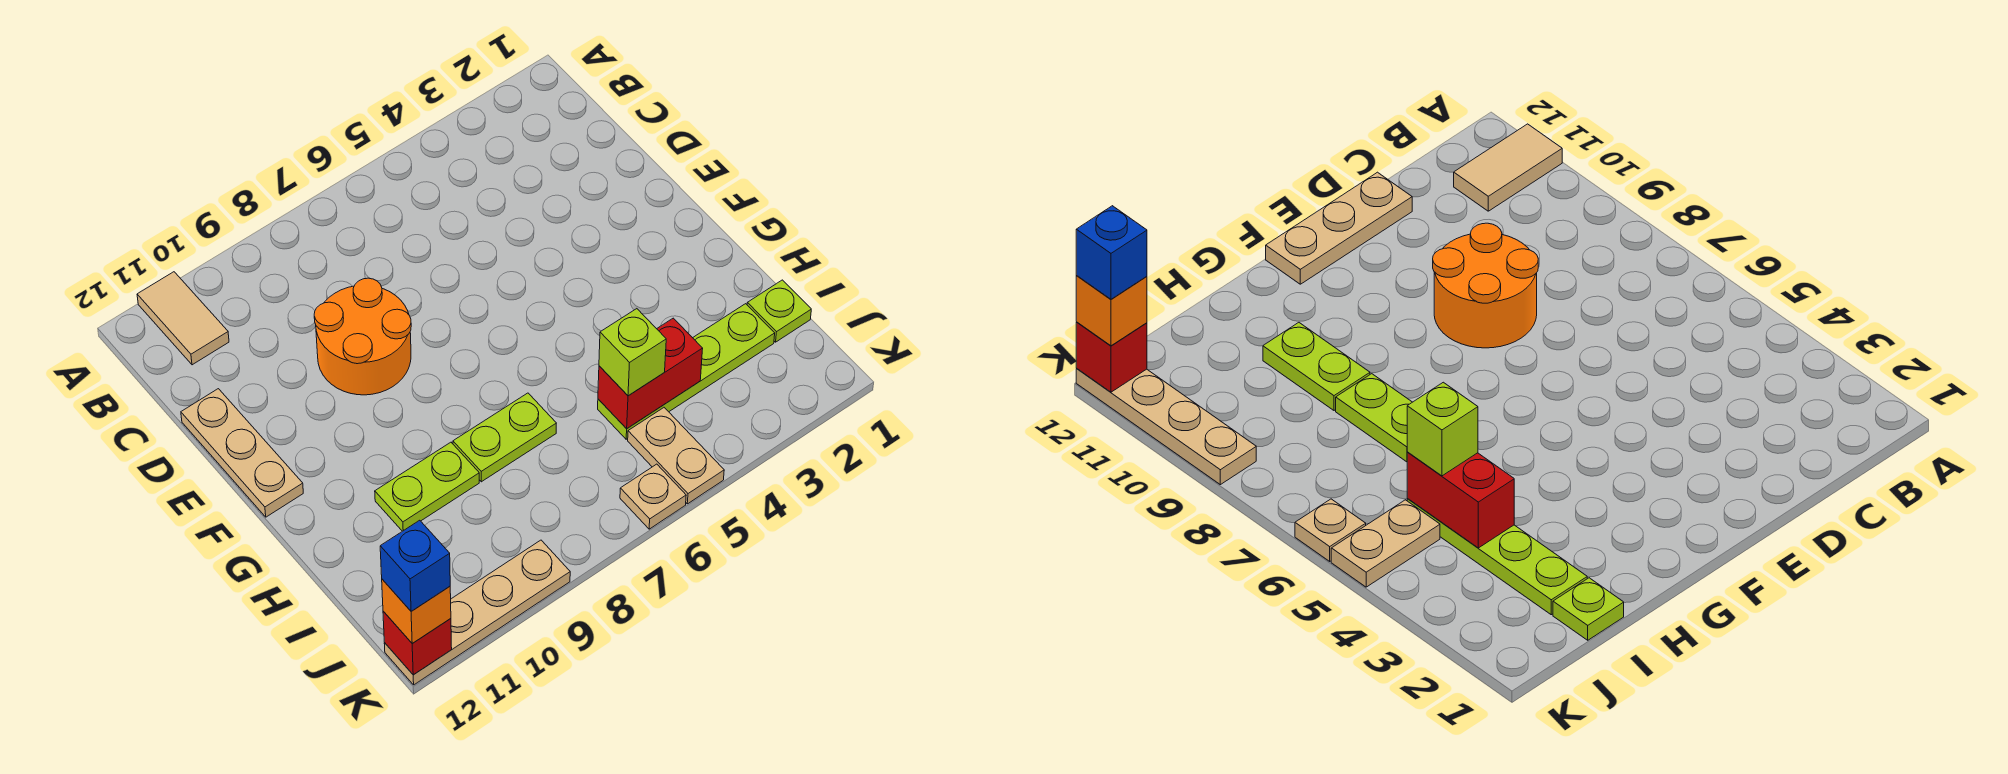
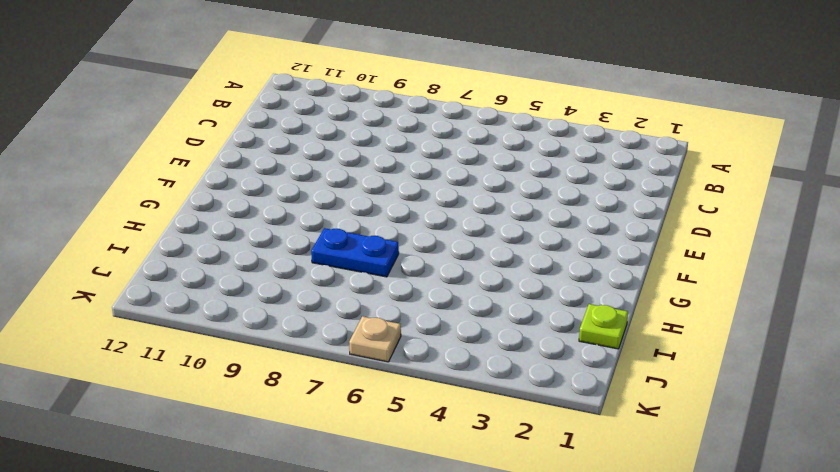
blue plate H7:H8 level 1 -> lime plate H7:H8 level 1
none -> tan tile A11:B11 level 1
none -> orange round brick D8:E9 level 1
none -> tan plate D12:F12 level 1

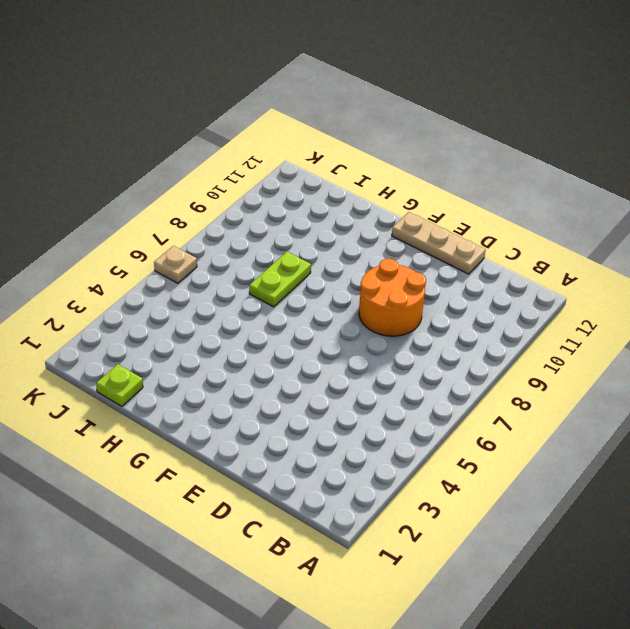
none -> tan tile A11:B11 level 1
none -> lime plate H9:H10 level 1
none -> lime plate I2:I5 level 1

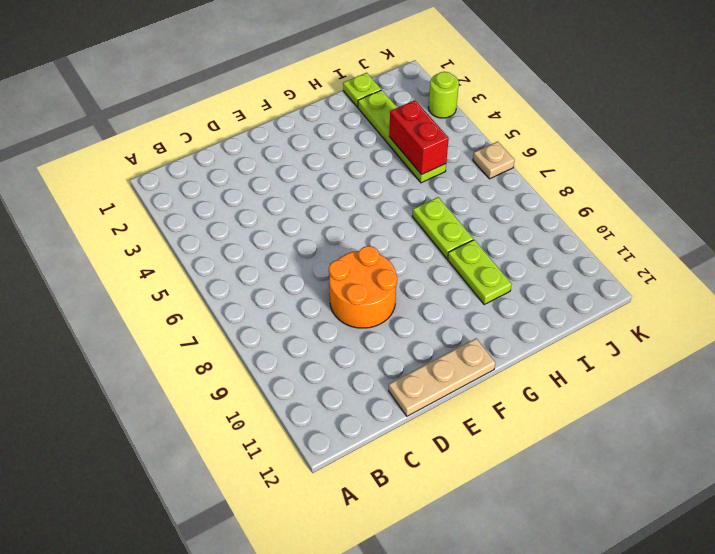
lime round brick K3 level 1 -> none
none -> tan tile A11:B11 level 1
none -> tan plate J5:K5 level 1
none -> tan plate K9:K12 level 1

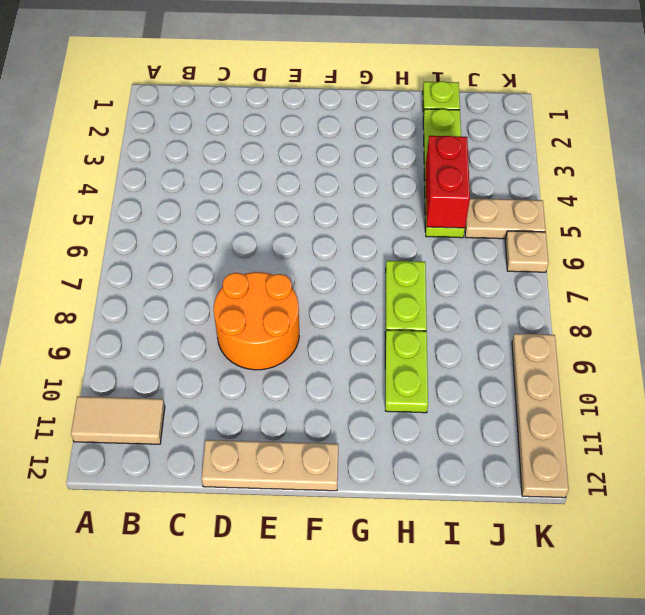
none -> red brick K12 level 2
none -> lime brick I5 level 3
none -> orange brick K12 level 3

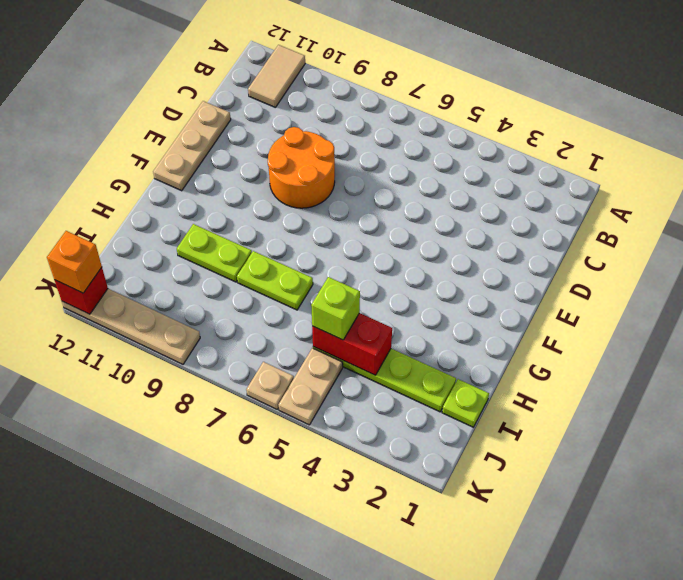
none -> blue brick K12 level 4

